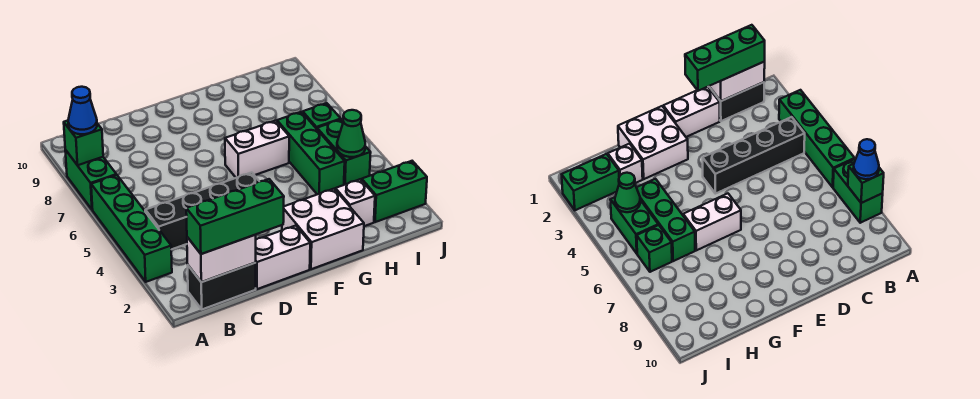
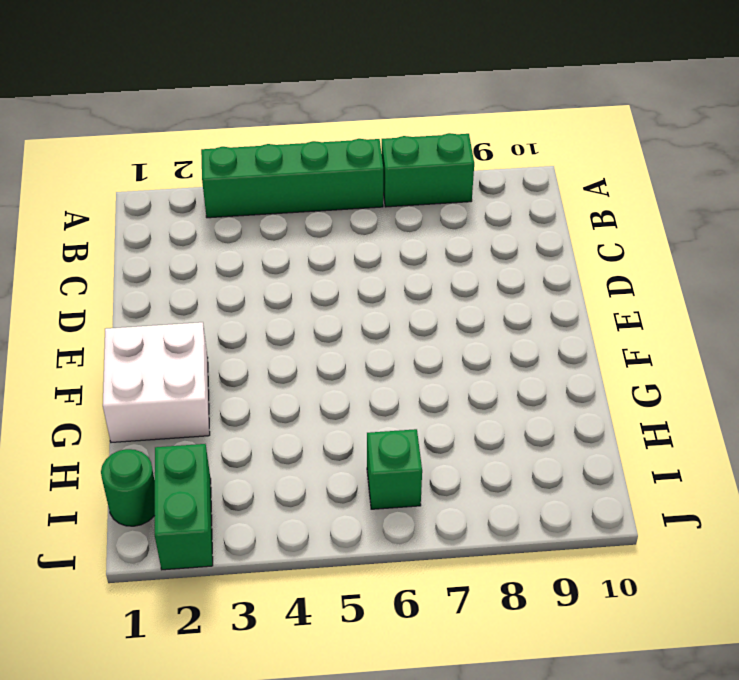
green round brick I1 level 1 -> none
none -> black brick B1:C1 level 1
none -> black brick B4:E4 level 1
none -> white brick D1:E1 level 1

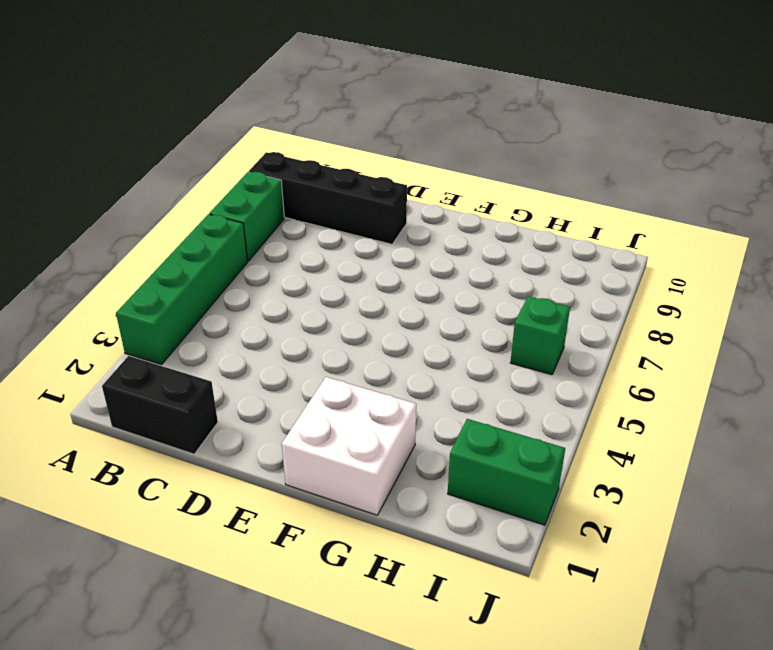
black brick A9:D9 level 1 -> black brick B4:E4 level 1
none -> white brick D1:E1 level 1
none -> white brick F6:G6 level 1
none -> white brick H2 level 1

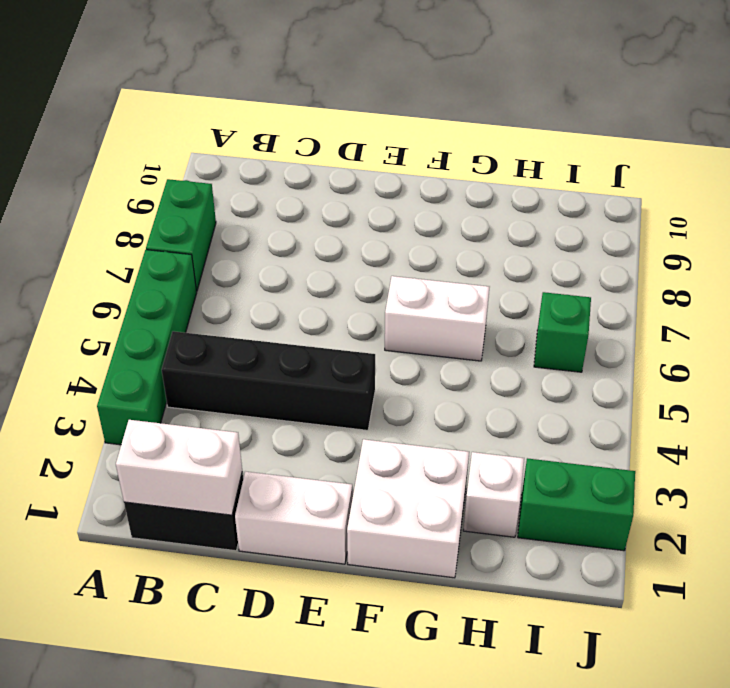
none -> green brick H4:H6 level 1
none -> green brick I4:I5 level 1
none -> green brick A8 level 2

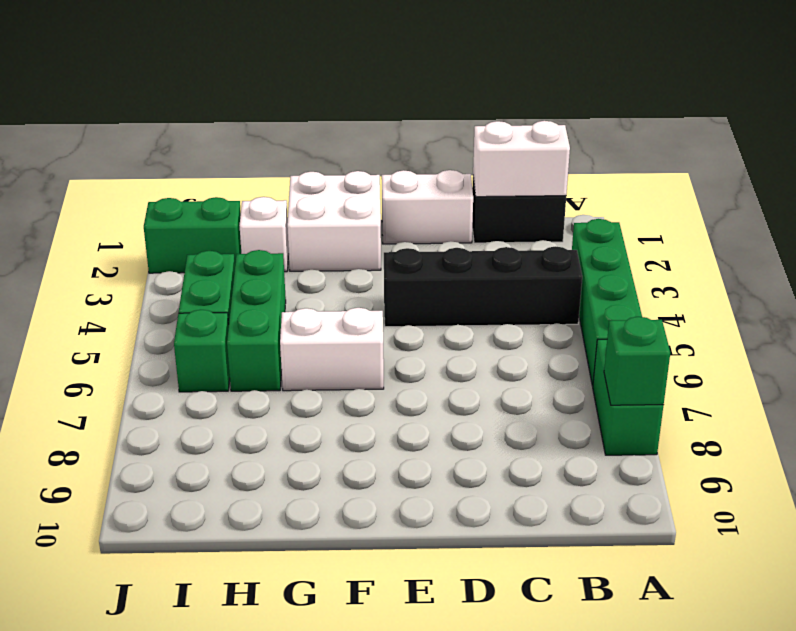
none -> green cone I4 level 2
none -> blue cone A8 level 3
none -> green brick B1:D1 level 3

